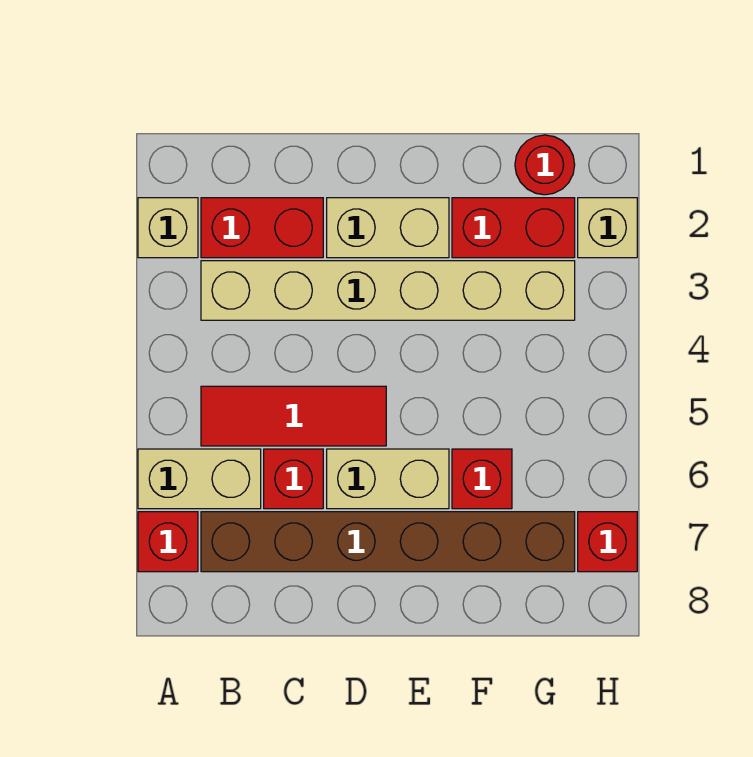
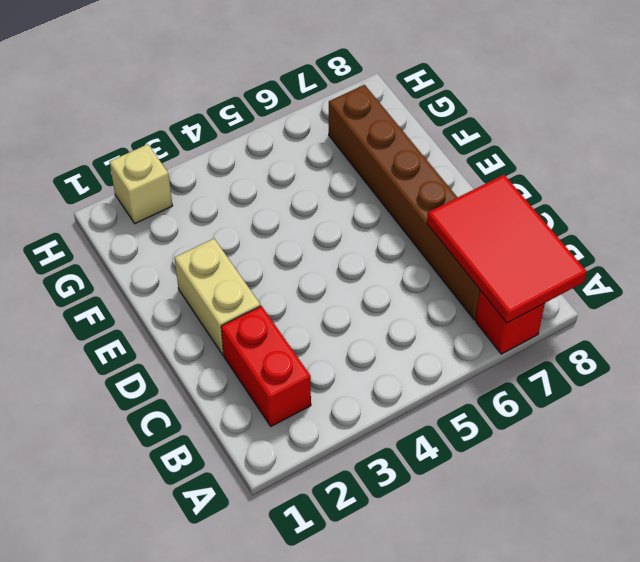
red tile A7:C8 level 2 -> none
none -> tan brick A2 level 1
none -> tan brick A6:B6 level 1
none -> tan brick B3:G3 level 1

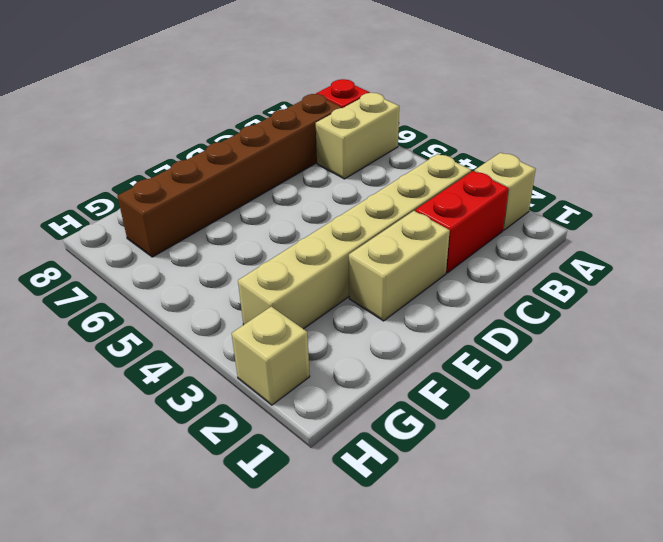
none -> red tile B5:D5 level 1
none -> red brick C6 level 1
none -> tan brick D6:E6 level 1

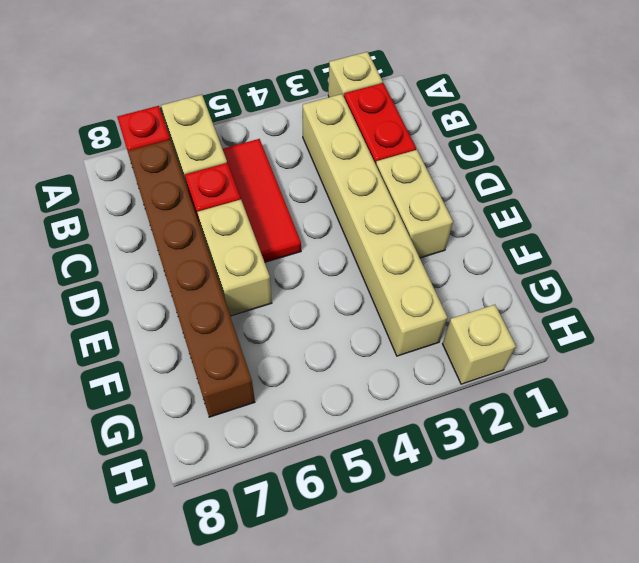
none -> red brick F2:G2 level 1
none -> red brick F6 level 1
none -> red round brick G1 level 1

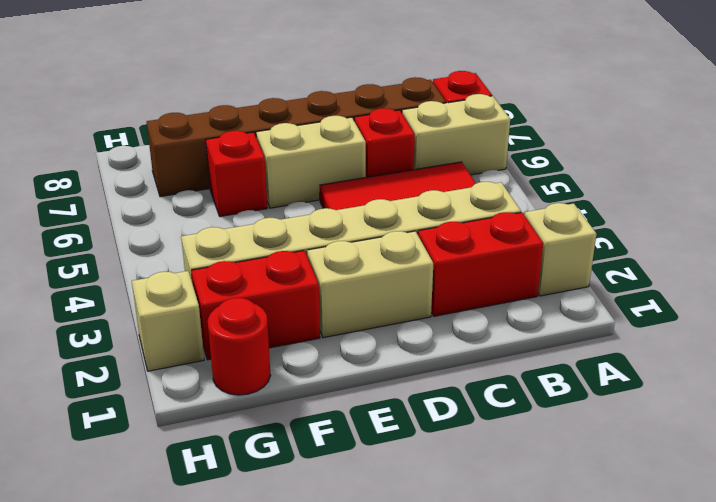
none -> red brick H7 level 1

